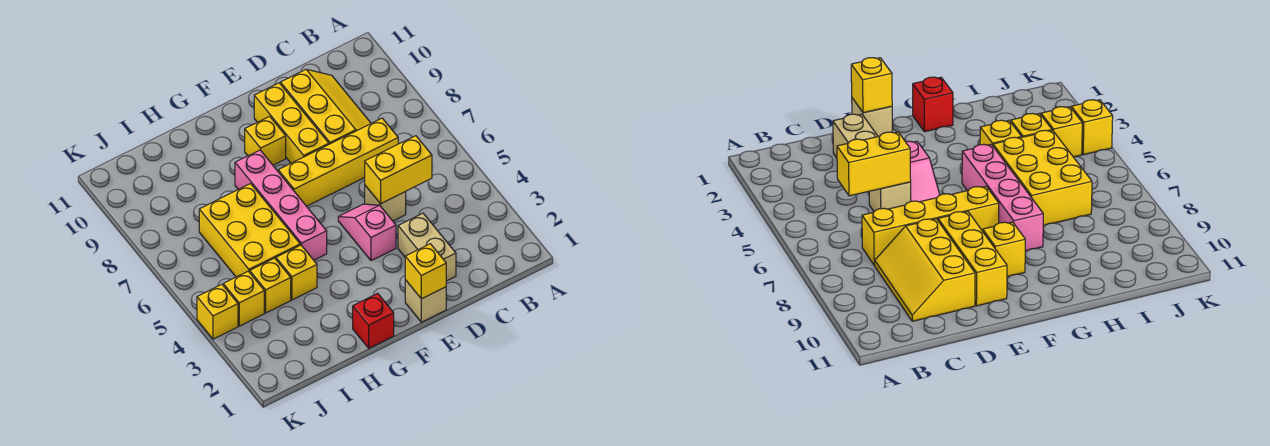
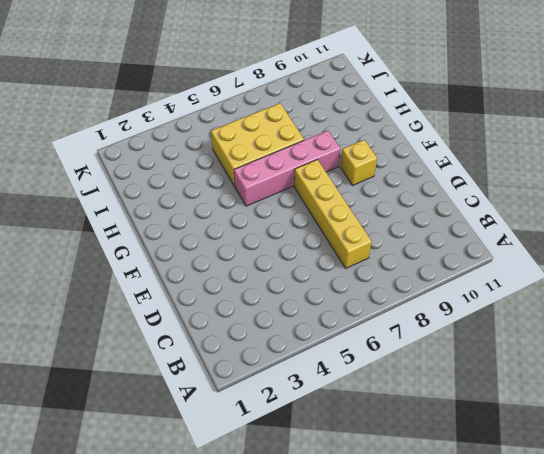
none -> yellow slope C8:D10 level 1 top D
none -> tan brick D2:D3 level 1
none -> tan brick D5 level 1

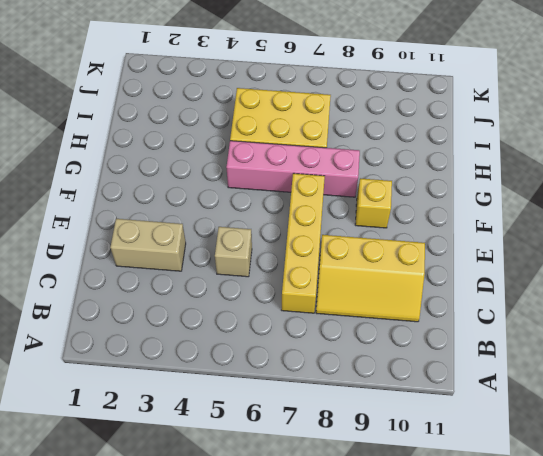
none -> tan brick E1 level 1
none -> pink slope E4:E5 level 1 top 4
none -> yellow brick E8:E10 level 1

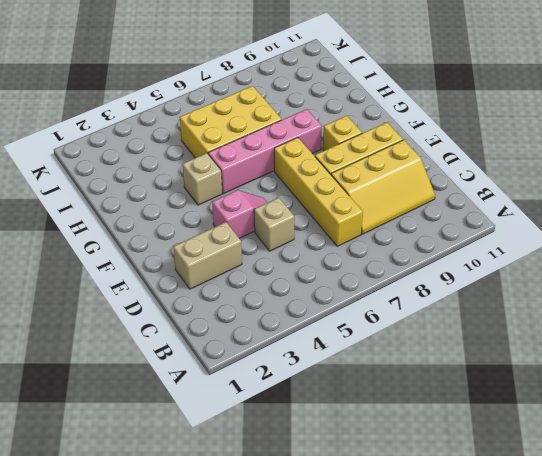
tan brick G4 level 1 -> tan brick E1 level 1
none -> red brick G1 level 1
none -> yellow brick H4 level 1
none -> yellow brick I4 level 1

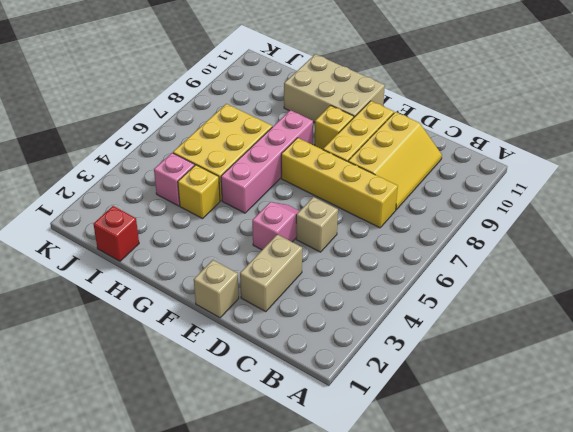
tan brick F10:H11 level 1 -> none
red brick I1 level 1 -> red brick G1 level 1
pink brick I4 level 1 -> yellow brick I4 level 1
none -> yellow brick J4 level 1
none -> yellow brick K4 level 1
none -> yellow brick C5:D5 level 2

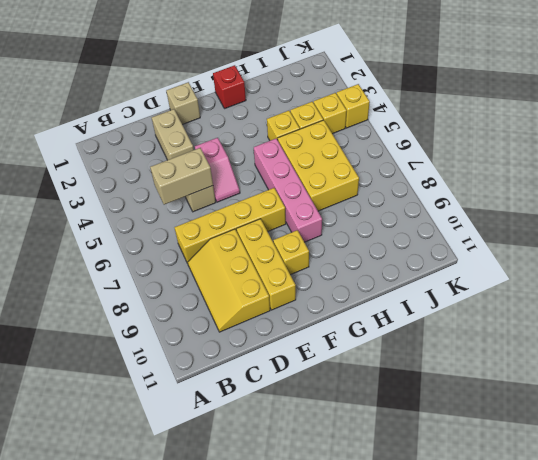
tan brick C5:D5 level 2 -> yellow brick C5:D5 level 2
none -> yellow brick E1 level 2

